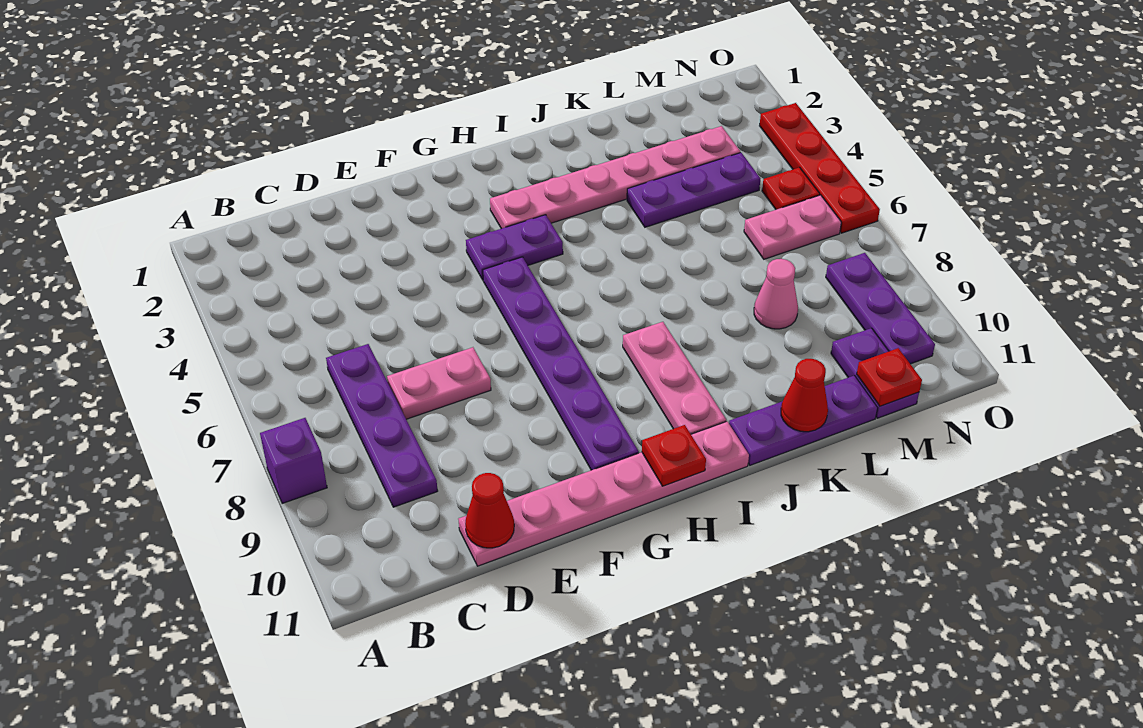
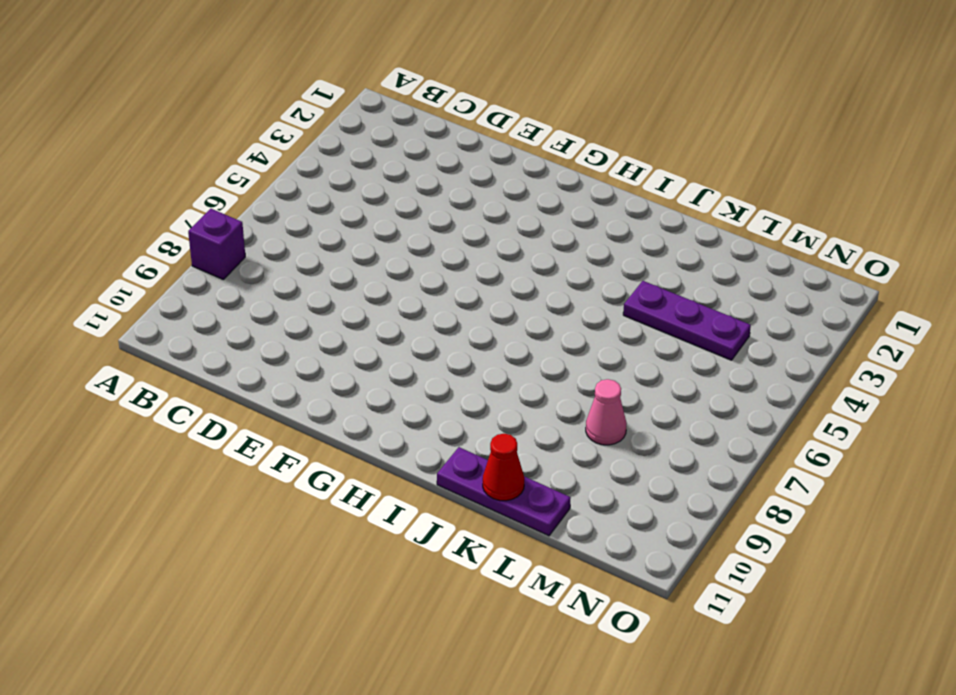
none -> purple plate C6:C9 level 1
none -> pink plate D7:E7 level 1
none -> pink plate D11:I11 level 1

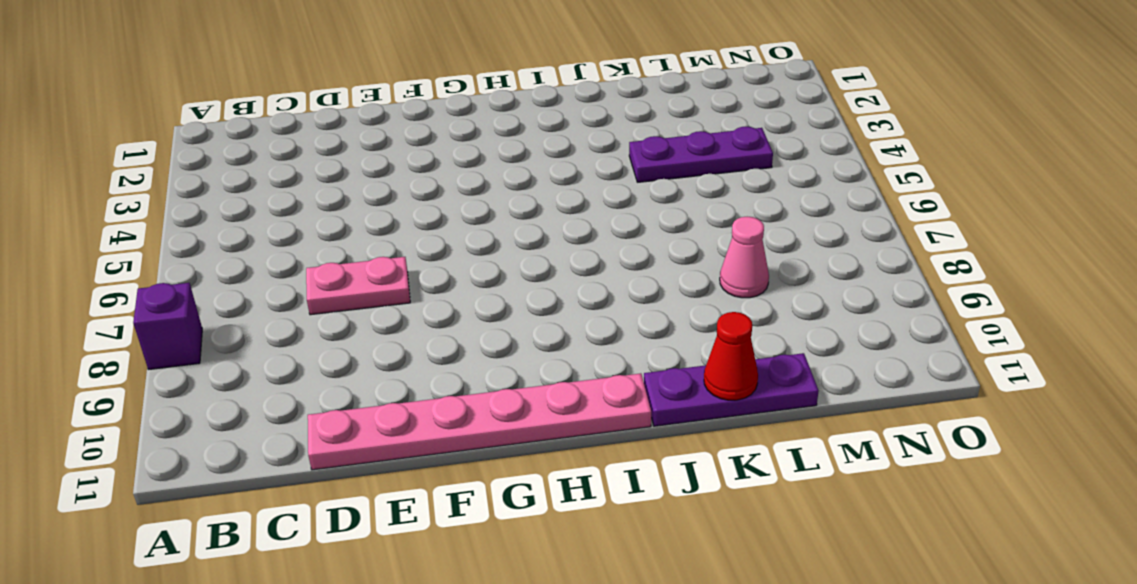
none -> purple plate C6:C9 level 1
none -> purple plate G4:H4 level 1
none -> purple plate G5:G10 level 1

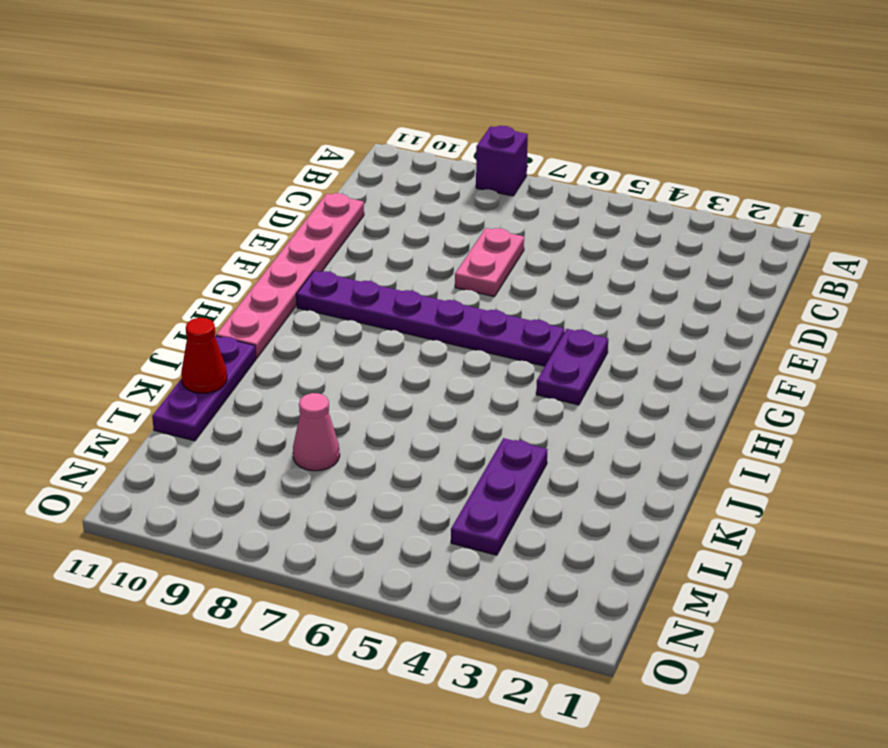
none -> purple plate C6:C9 level 1
none -> pink plate H3:M3 level 1
none -> pink plate I8:I10 level 1

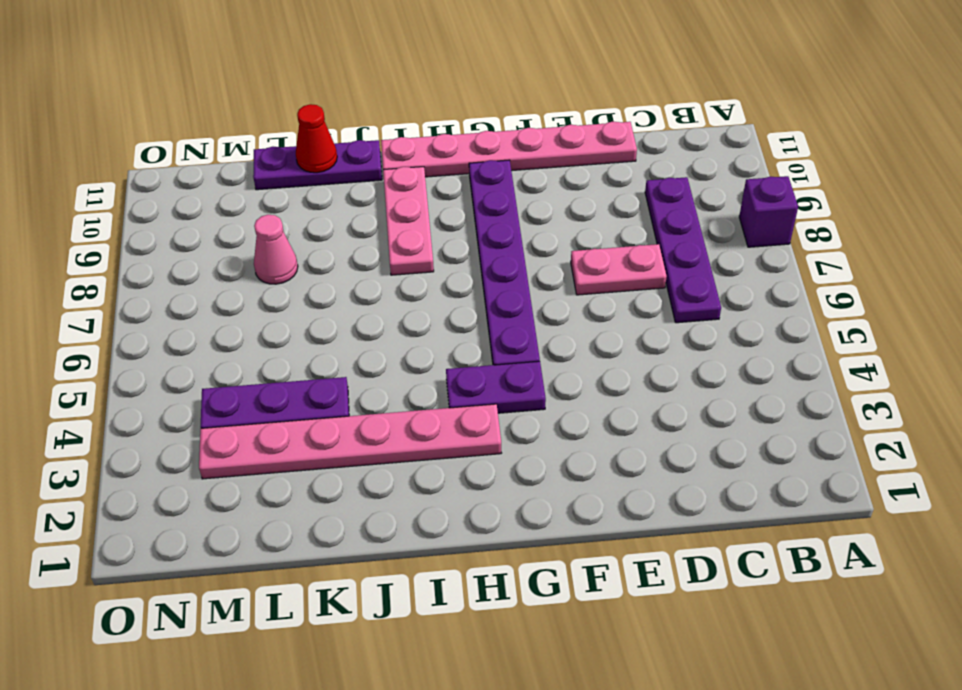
none -> pink plate M6:N6 level 1
none -> purple plate M10:M11 level 1
none -> red plate N5 level 1

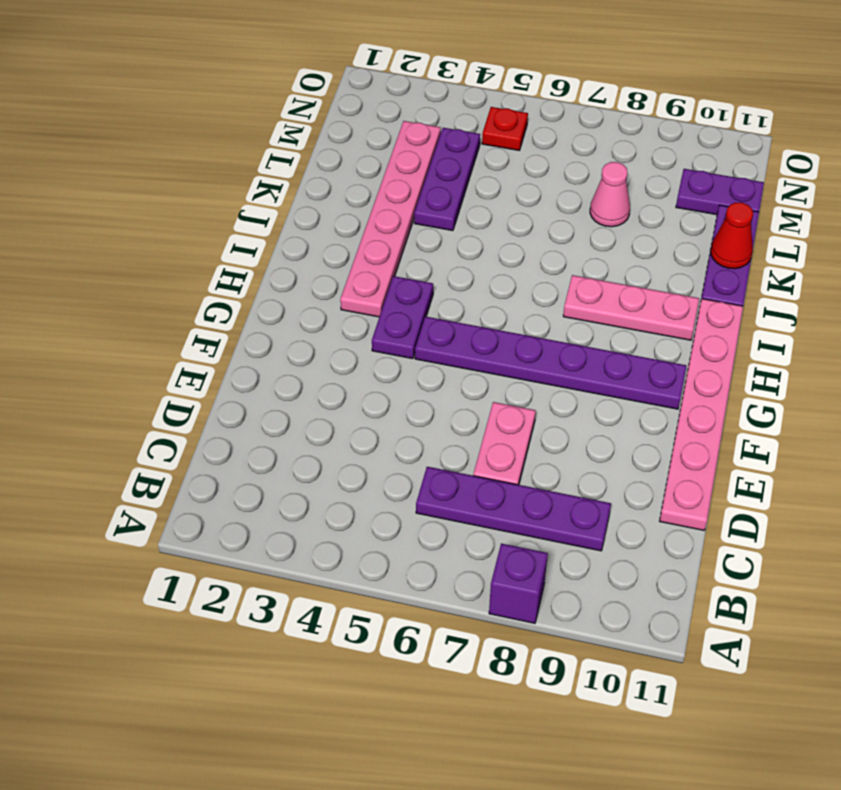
none -> pink plate M6:N6 level 1
none -> purple plate N8:N10 level 1
none -> red plate O3:O6 level 1

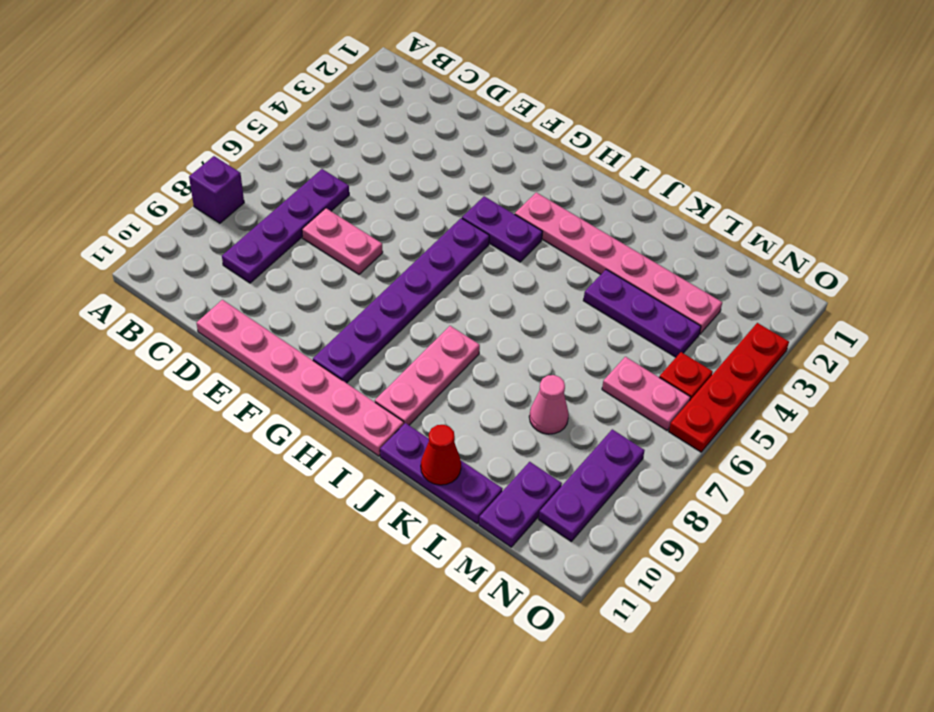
none -> red cone D11 level 2
none -> red plate H11 level 2
none -> red plate M11 level 2

